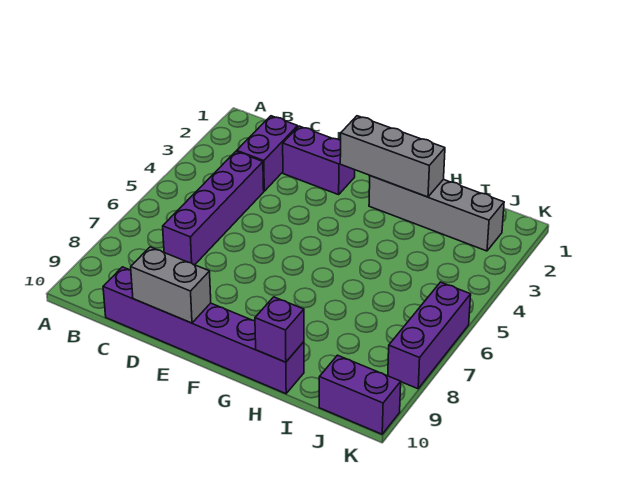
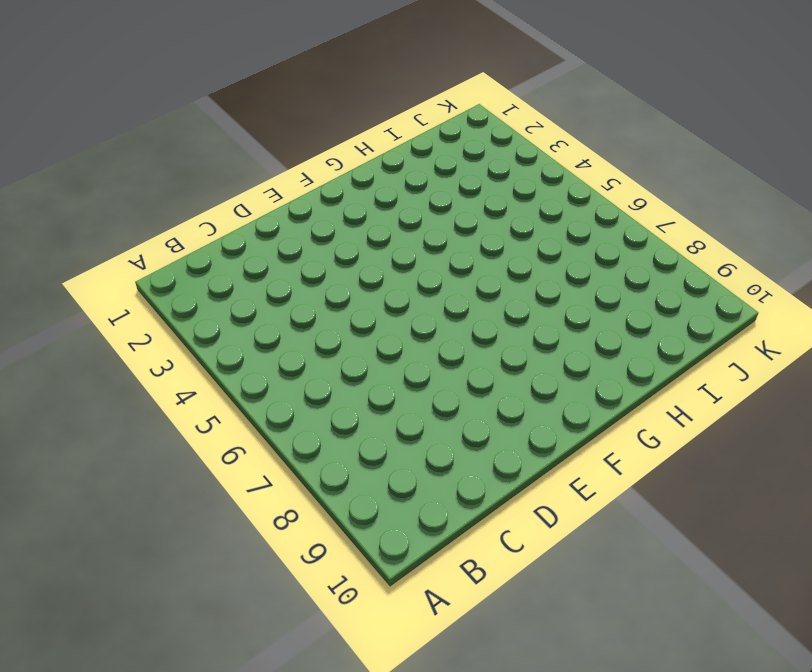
none -> purple brick C2:C3 level 1
none -> purple brick C4:C7 level 1

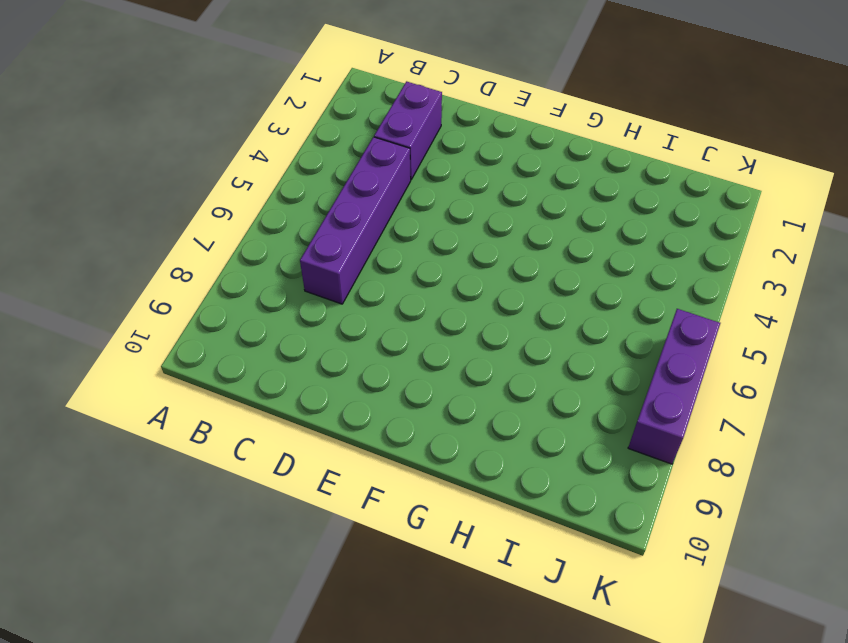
none -> purple brick C10:H10 level 1
none -> purple brick D2:E2 level 1

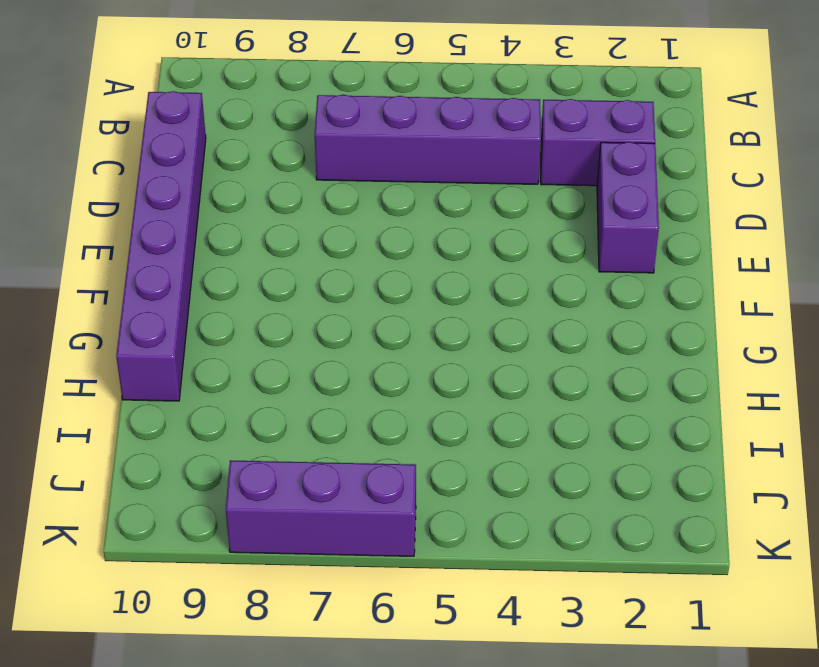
none -> grey brick G2:J2 level 1
none -> purple brick J10:K10 level 1

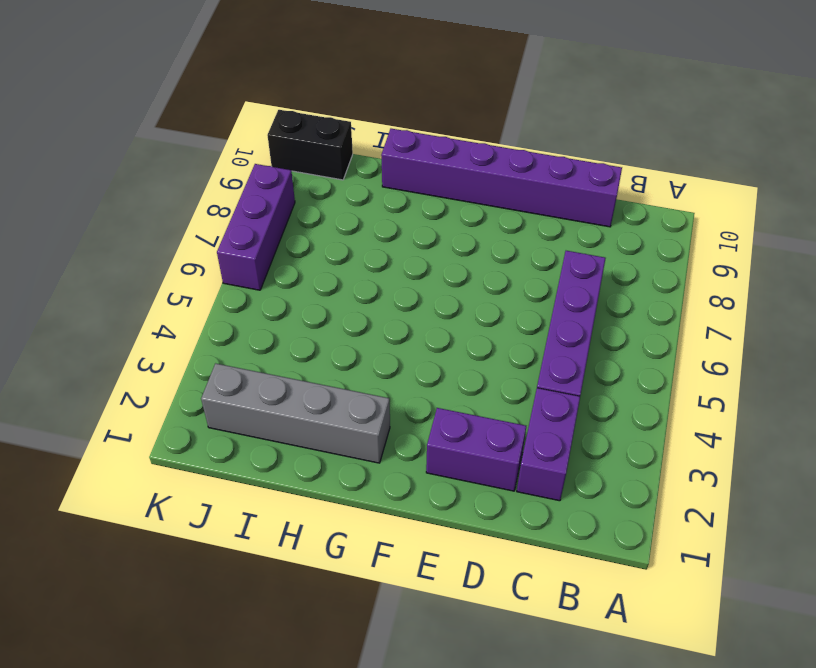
black brick J10:K10 level 1 -> purple brick J10:K10 level 1
none -> grey brick D10:E10 level 2
none -> grey brick F2:H2 level 2

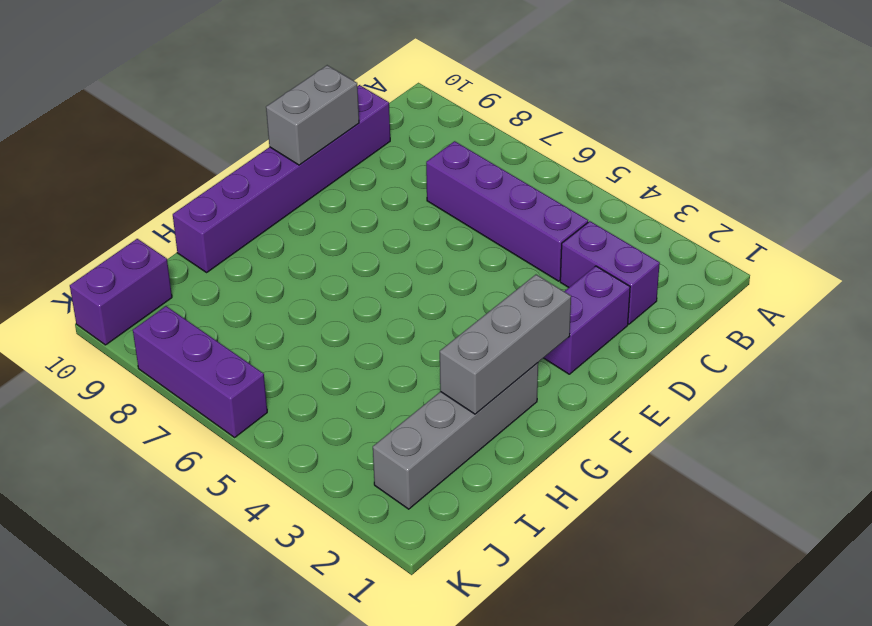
none -> purple brick H10 level 2

